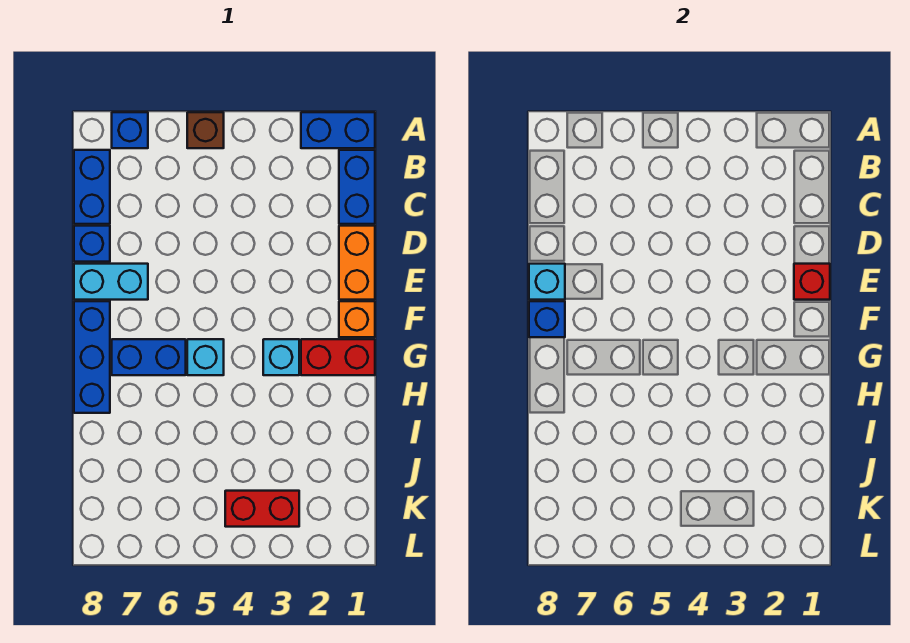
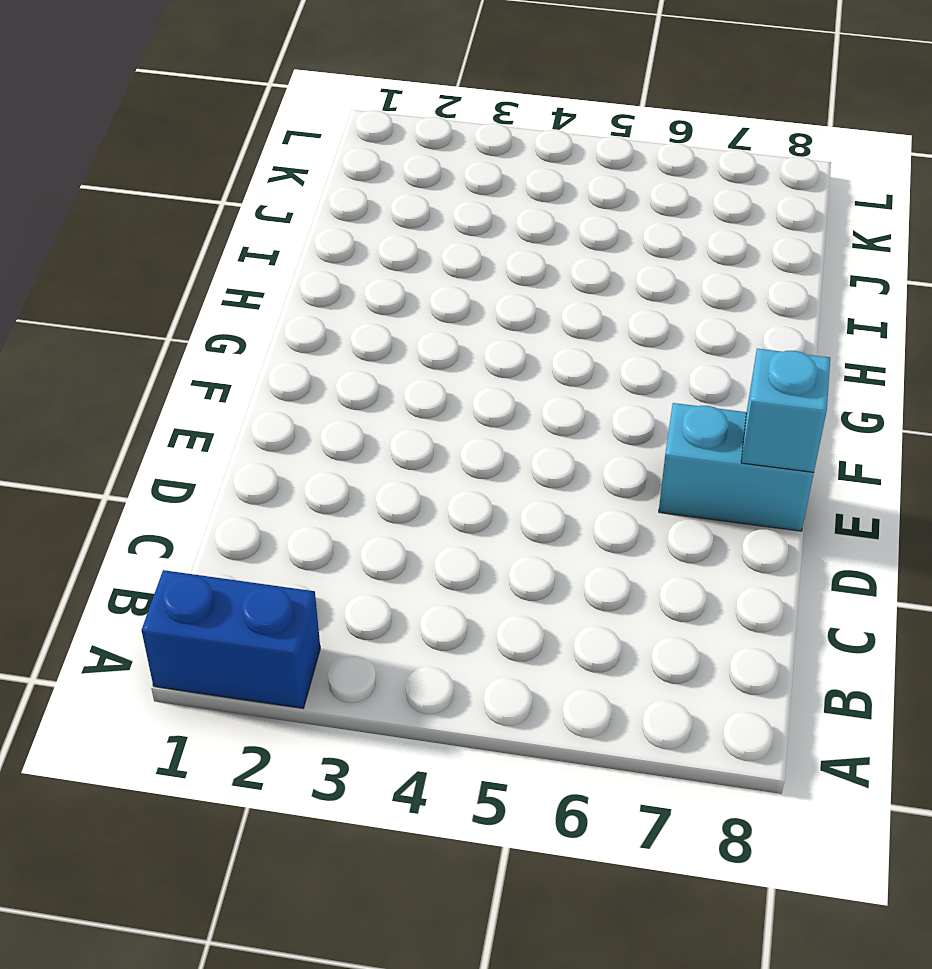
none -> brown brick A5 level 1
none -> blue brick A7 level 1
none -> blue brick B1:C1 level 1

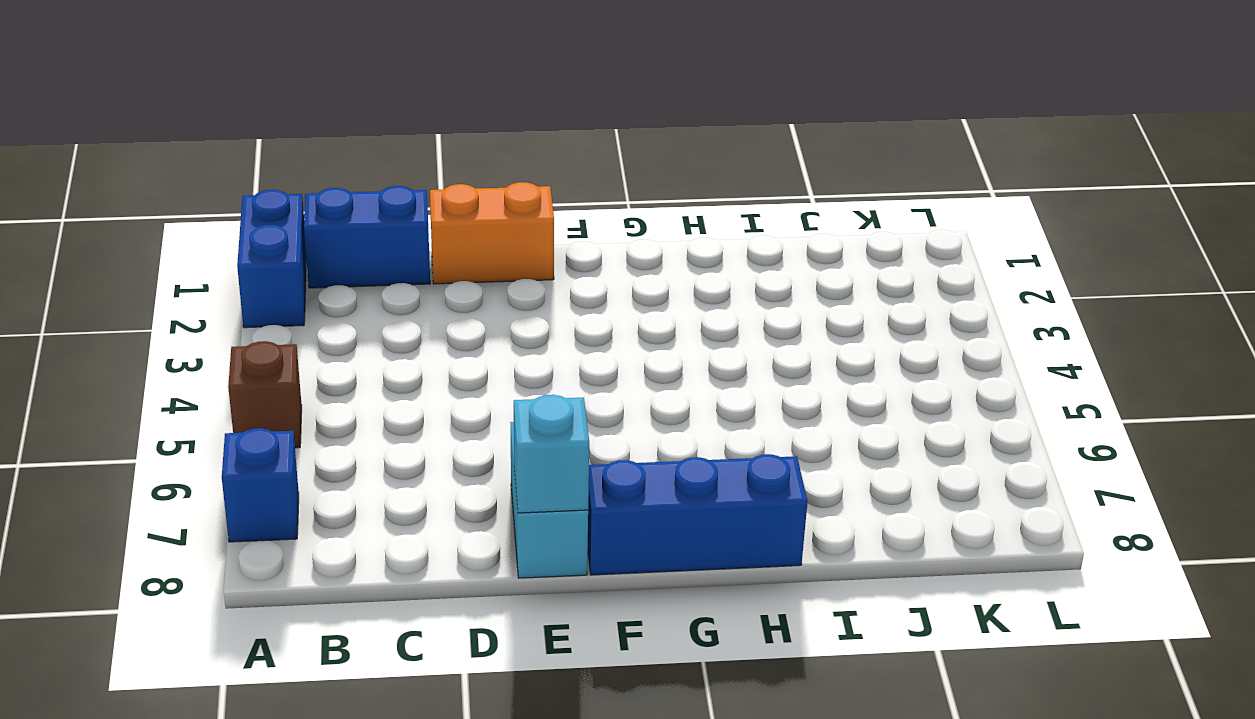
none -> blue brick B8:C8 level 1
none -> blue brick D8 level 1
none -> orange brick F1 level 1

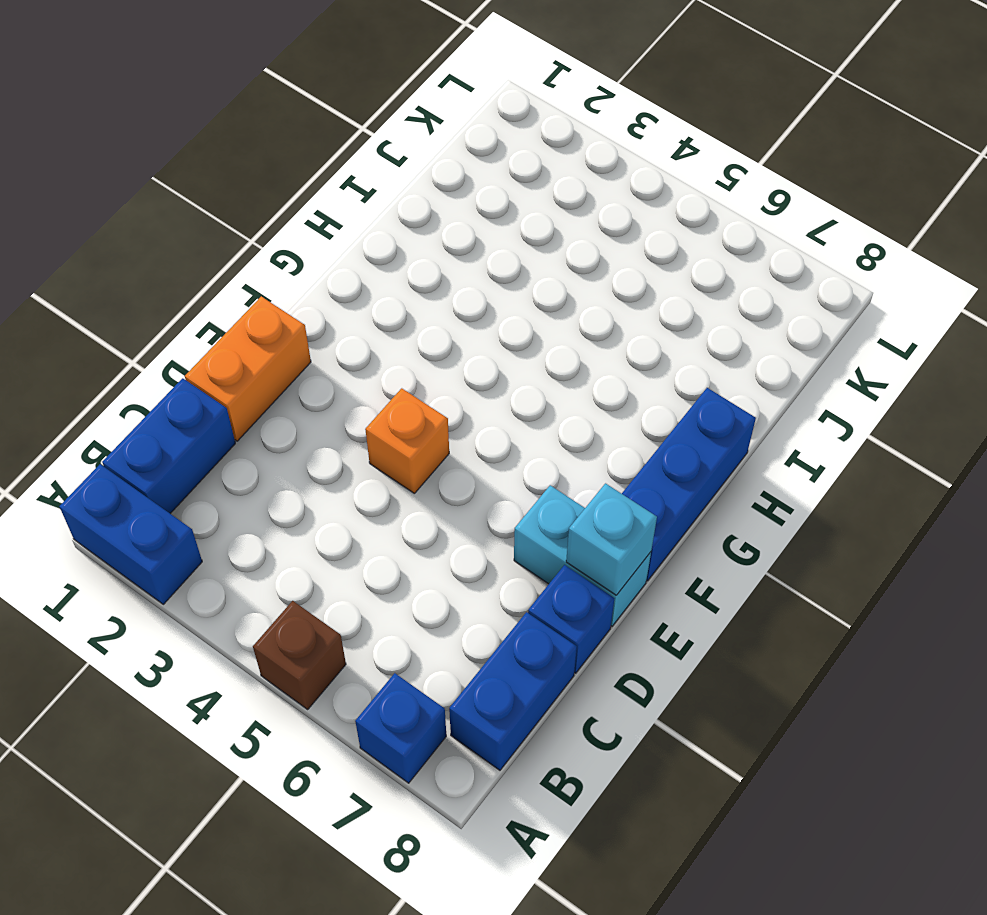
orange brick E4 level 1 -> orange brick F1 level 1
none -> red brick G1:G2 level 1
none -> cyan brick G3 level 1
none -> cyan brick G5 level 1

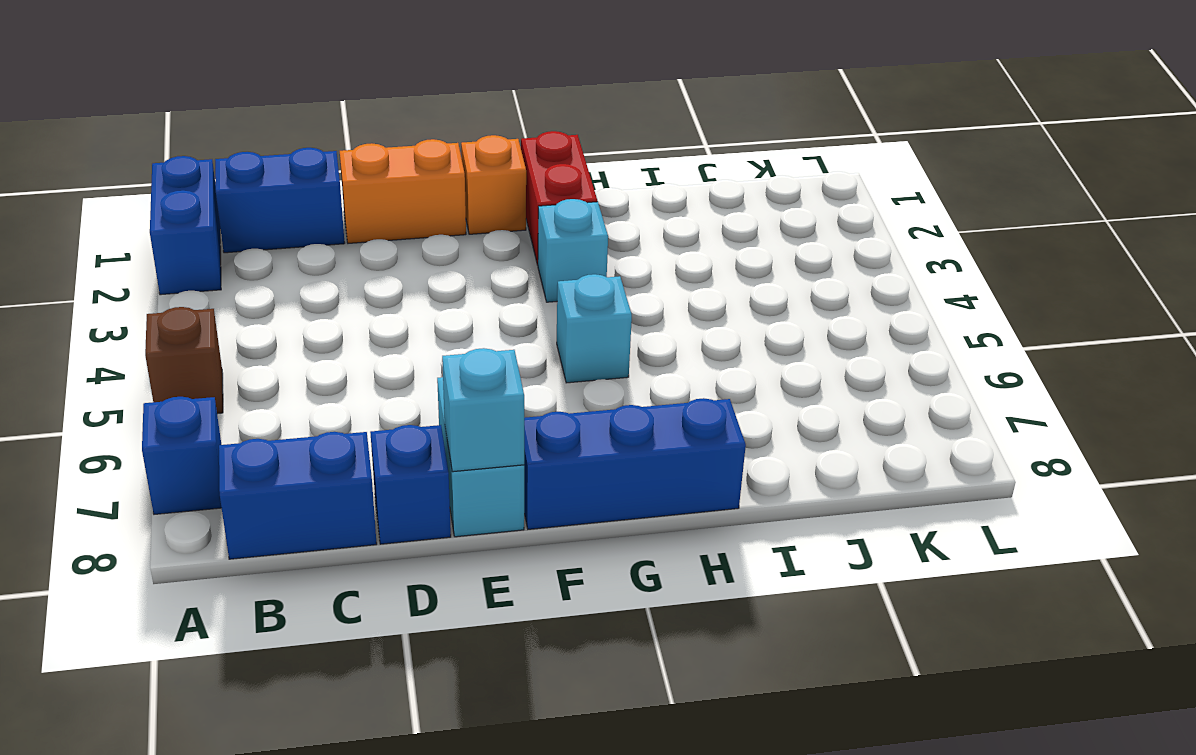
none -> blue brick G6:G7 level 1
none -> red brick K3:K4 level 1
none -> red brick E1 level 2

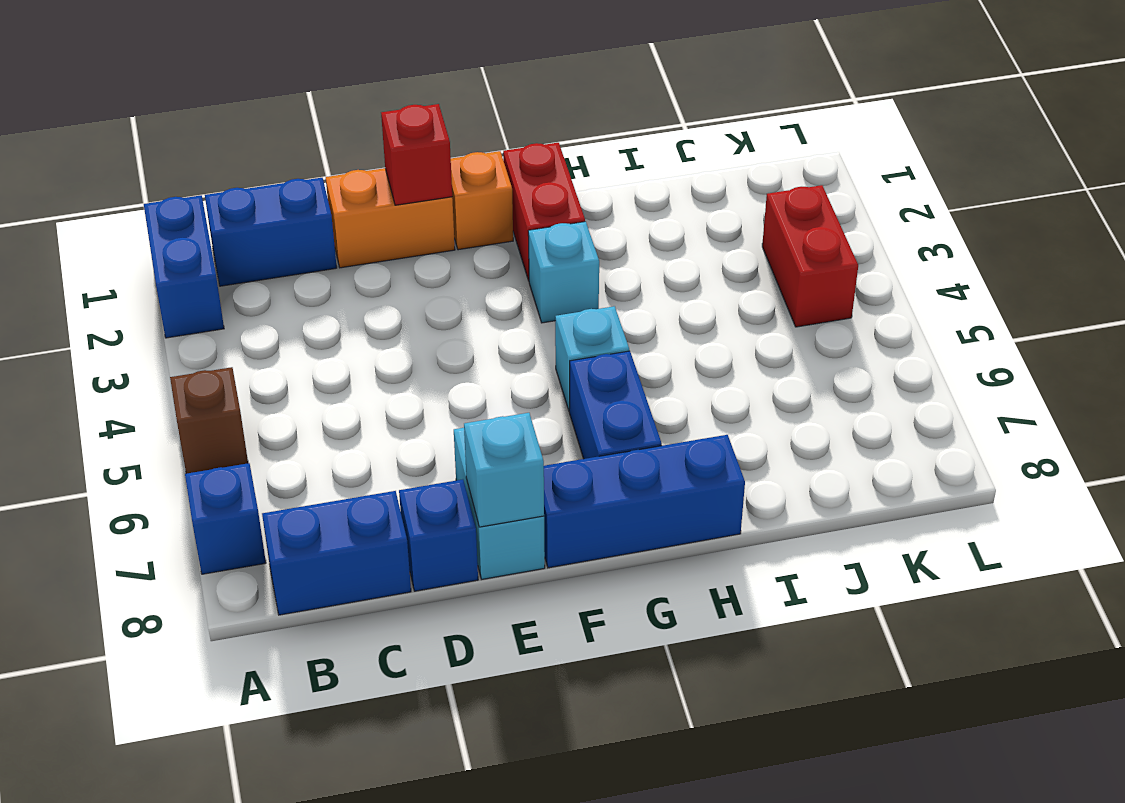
none -> blue brick F8 level 2

